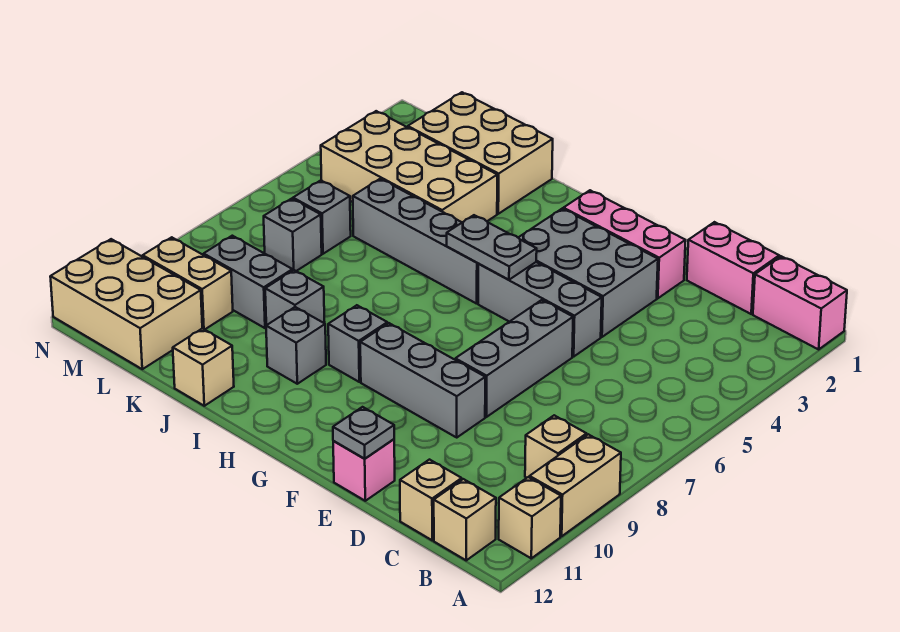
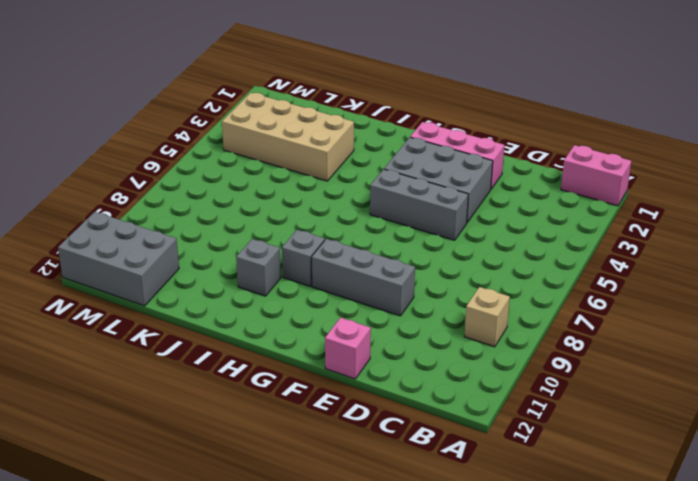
grey brick L11:N12 level 1 -> tan brick L11:N12 level 1
none -> tan brick A9:A10 level 1
none -> tan brick A11 level 1
none -> tan brick B12 level 1

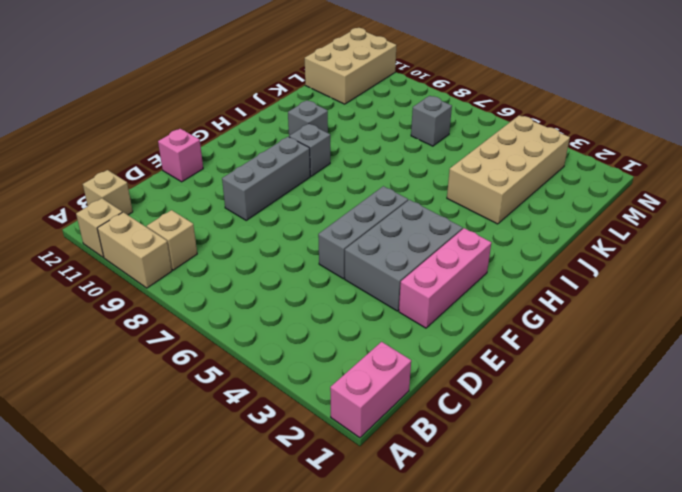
none -> pink brick C1:D1 level 1
none -> tan brick C12 level 1
none -> grey brick E6:E8 level 1

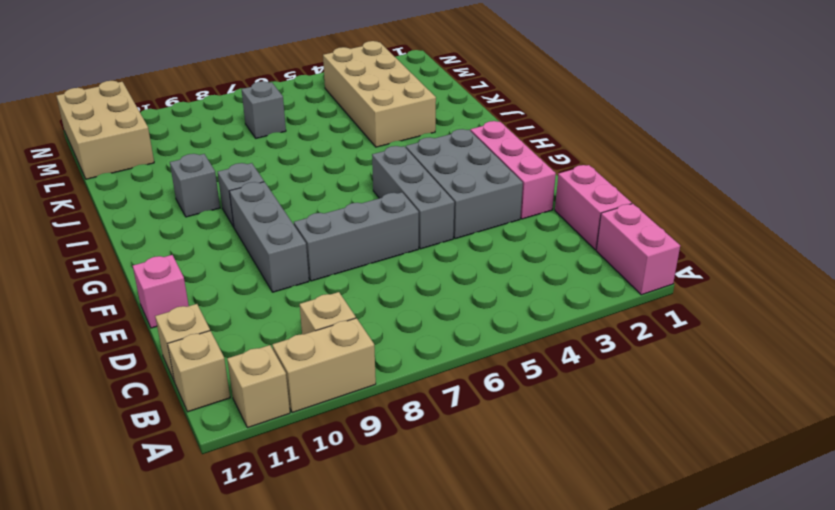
none -> grey brick H5:K5 level 1
none -> tan brick J1:L2 level 1
none -> grey brick J9 level 1

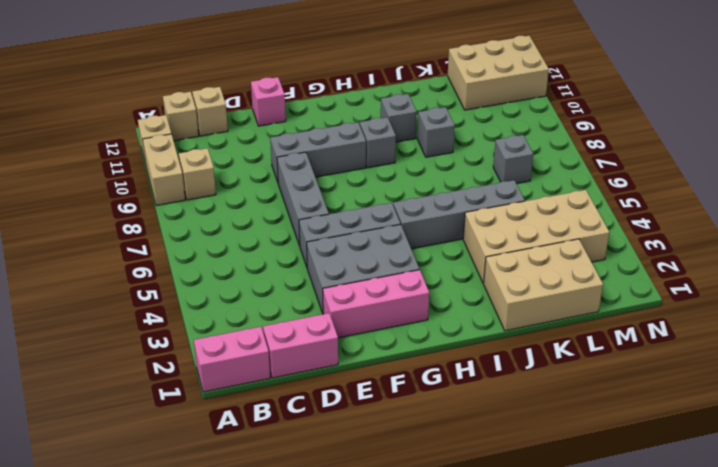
none -> tan brick J12 level 1
none -> grey brick K9:L9 level 1
none -> grey brick L6 level 1

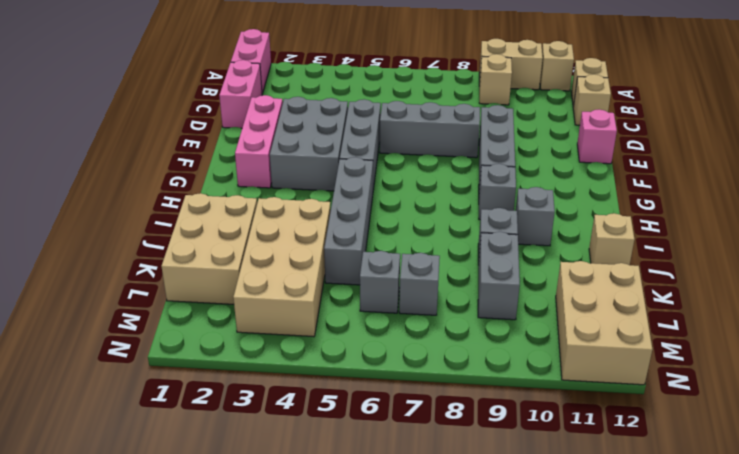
none -> tan brick L10:M10 level 1
none -> grey plate E12 level 2
none -> grey plate G5:H5 level 2

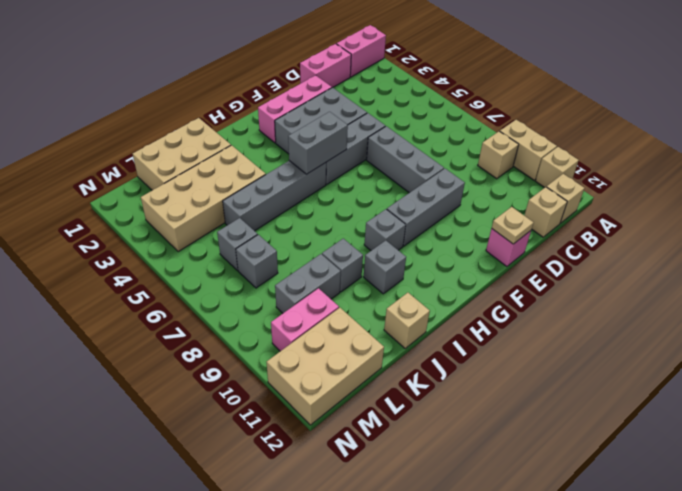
tan plate E12 level 2 -> grey plate E12 level 2
grey brick G5:H5 level 2 -> grey plate G5:H5 level 2
pink brick L10:M10 level 1 -> tan brick L10:M10 level 1

